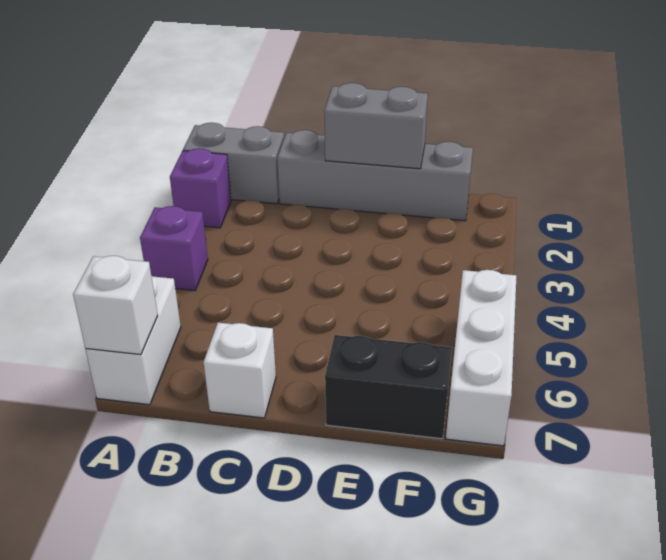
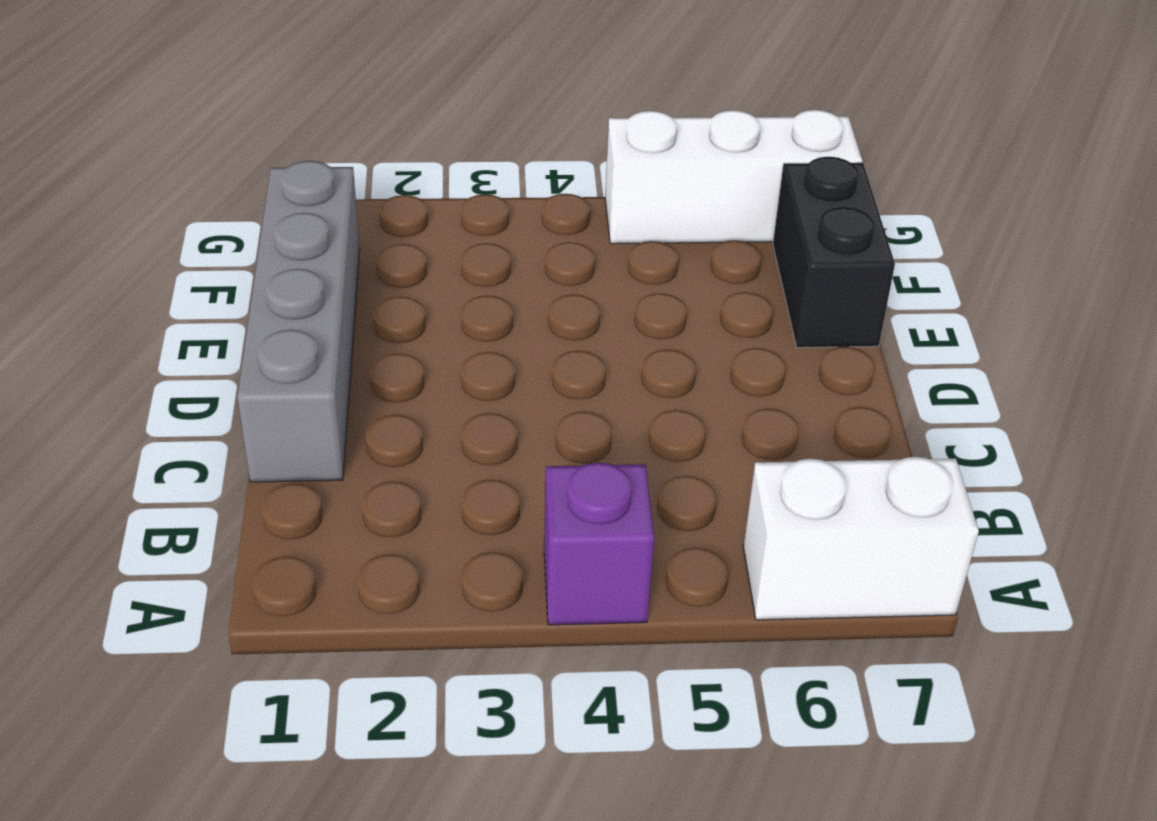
none -> grey brick A1:B1 level 1
none -> purple brick A2 level 1

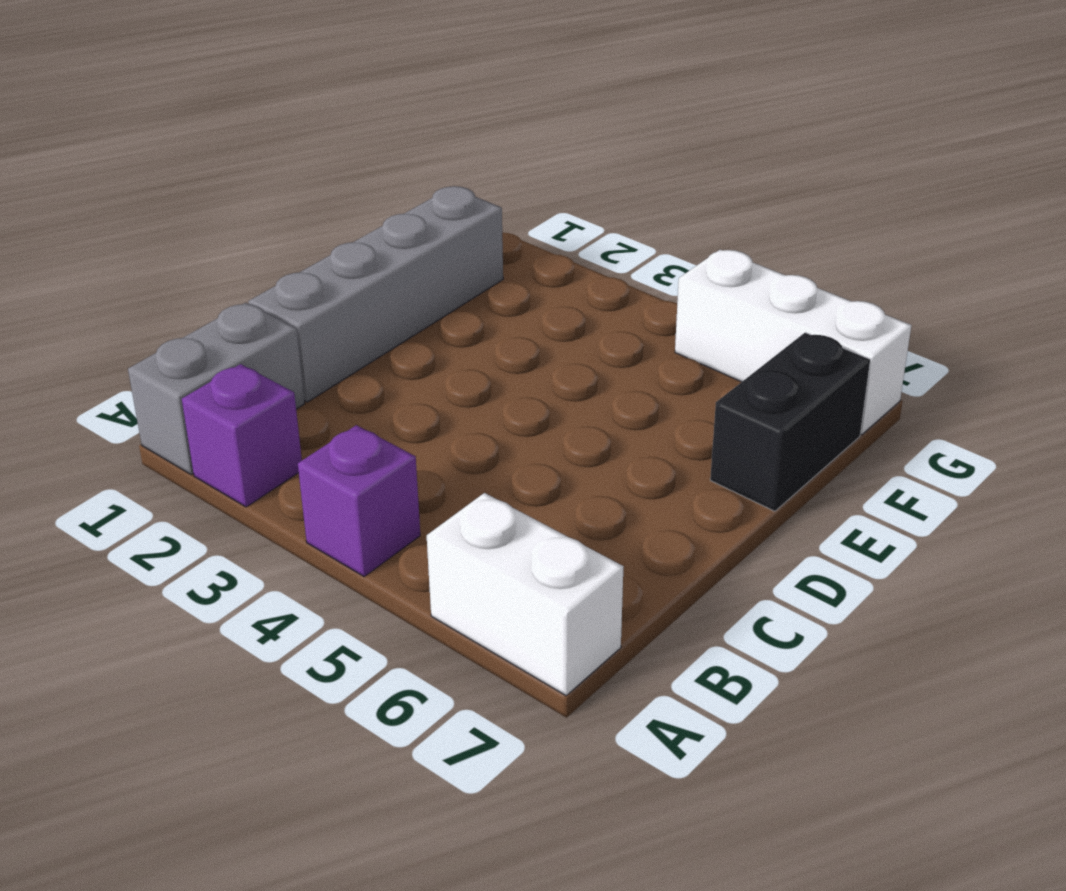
none -> white brick C7 level 1
none -> white brick A7 level 2

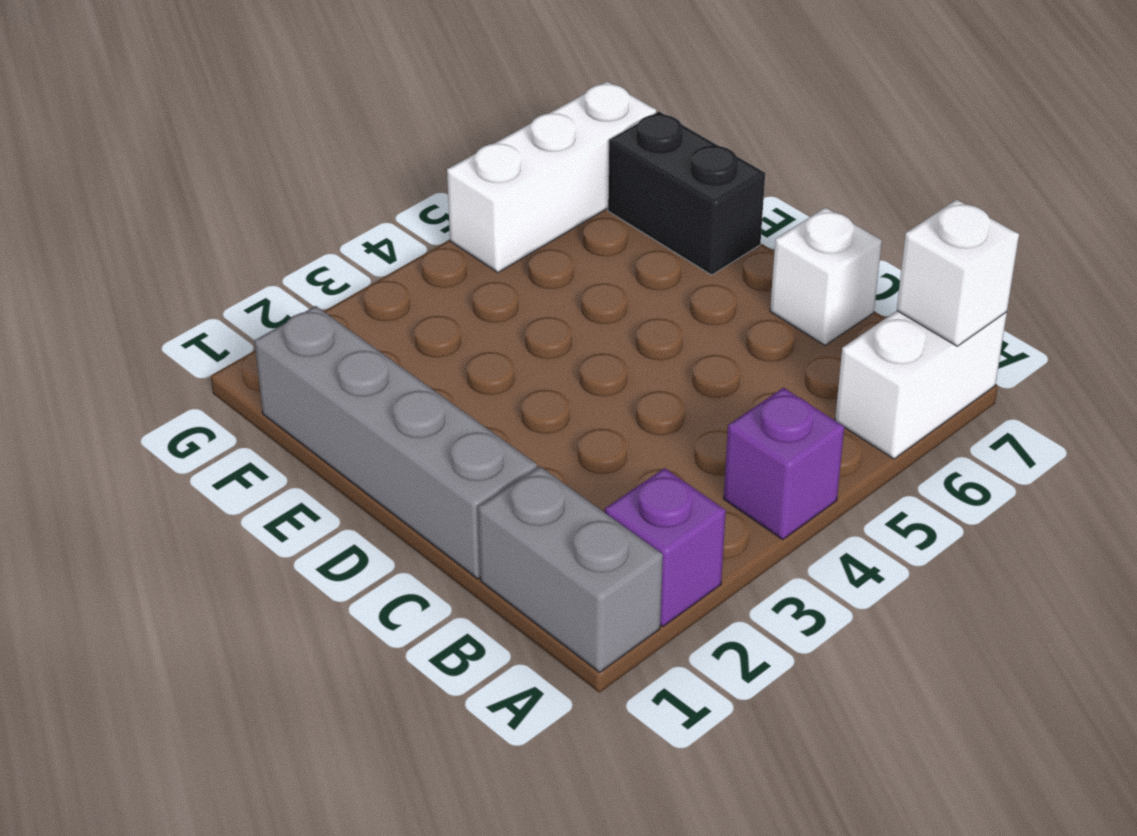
none -> grey brick D1:E1 level 2

